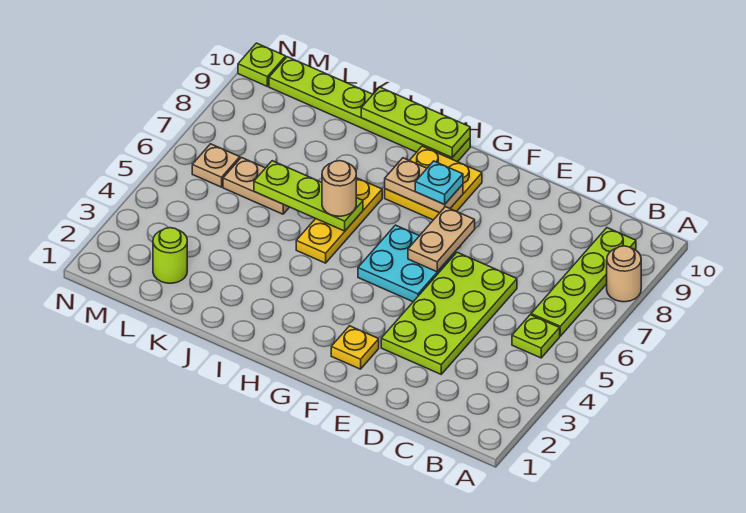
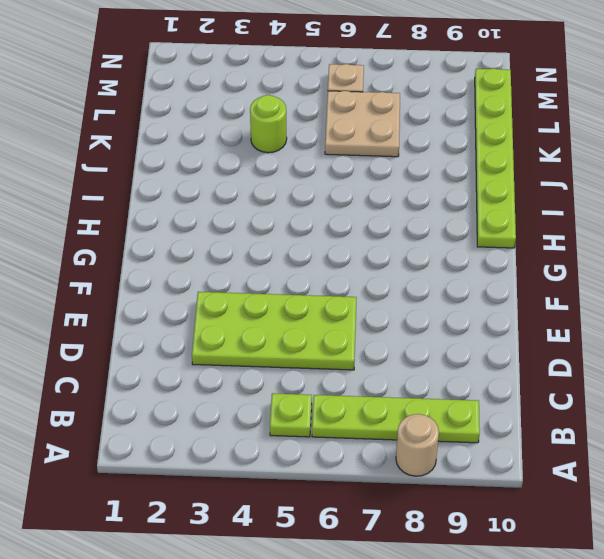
lime round brick K4 level 1 -> lime round brick L2 level 1
tan plate K6:L7 level 1 -> tan plate K6:L6 level 1
none -> yellow plate F2 level 1
none -> cyan plate F5:G6 level 1
none -> yellow plate G8:H9 level 1

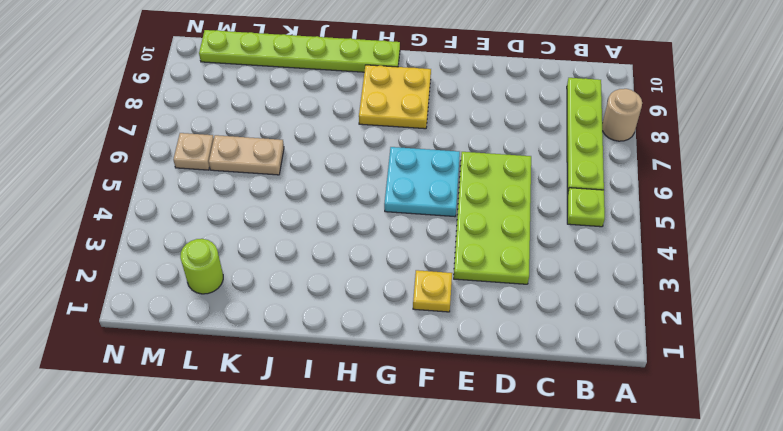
none -> yellow plate I5:I7 level 1
none -> lime plate N10 level 1
none -> tan plate F6:F7 level 2

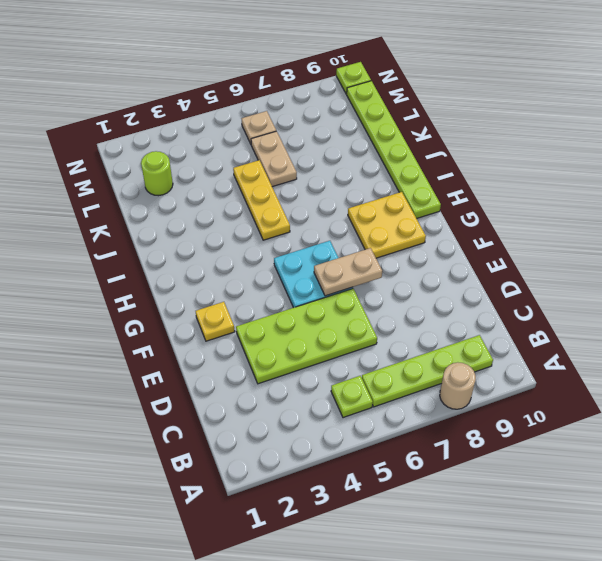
yellow plate I5:K5 level 1 -> yellow plate I5:I7 level 1
none -> tan plate G8:H8 level 2
none -> lime plate H10:J10 level 2
none -> lime plate I6:K6 level 2

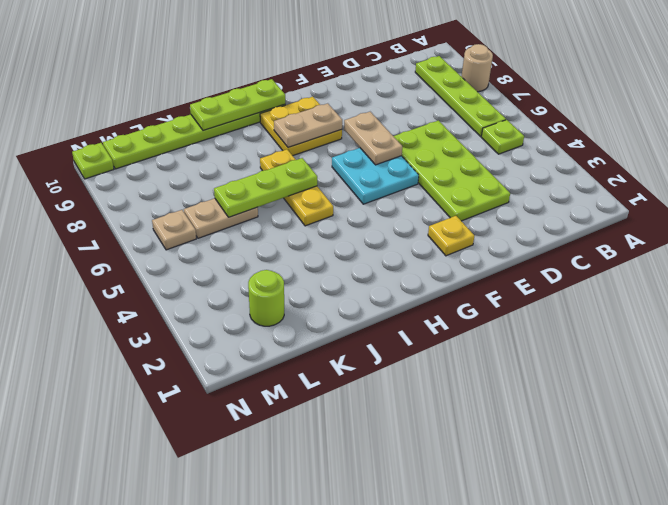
none -> cyan plate G8 level 3
none -> tan round brick I6 level 3

